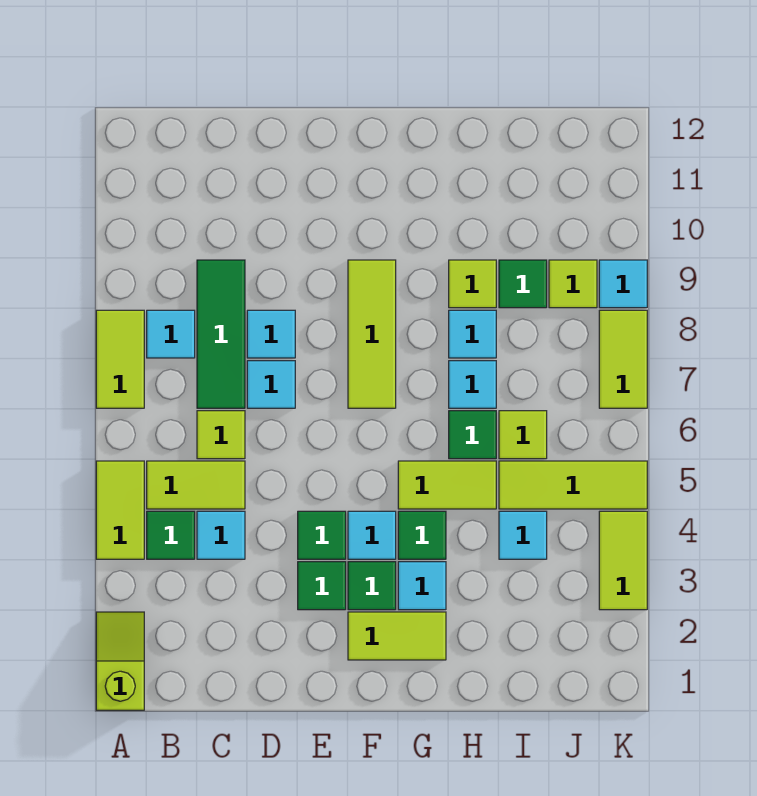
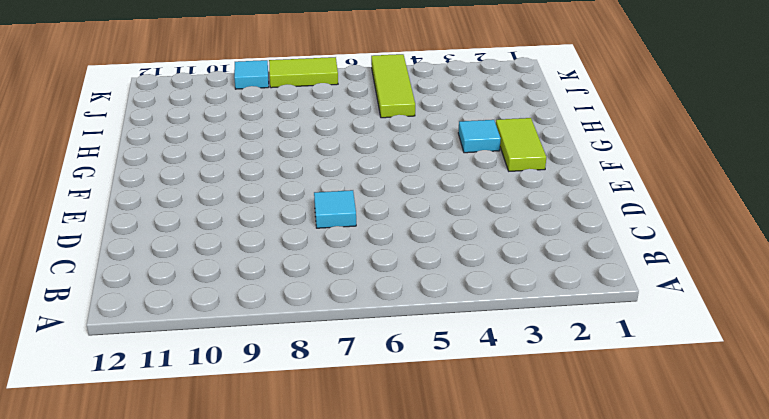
none -> lime slope A1:A2 level 1 top 1
none -> lime tile A4:A5 level 1
none -> lime tile A7:A8 level 1
none -> green tile B4 level 1

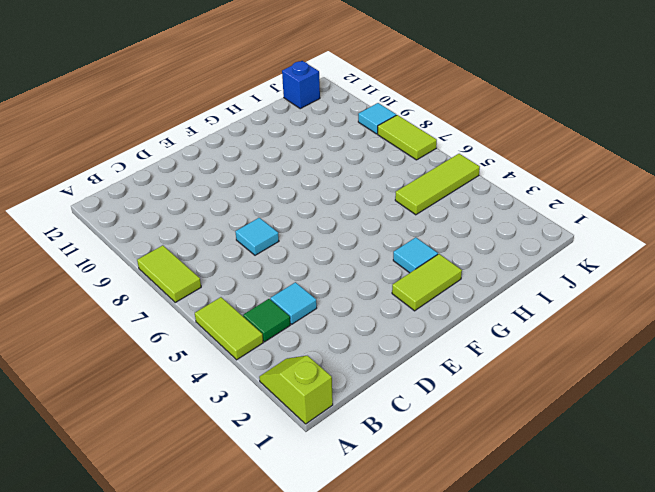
blue brick J12 level 1 -> none
none -> lime tile B5:C5 level 1
none -> cyan tile B8 level 1
none -> lime tile C6 level 1
none -> green tile C7:C9 level 1

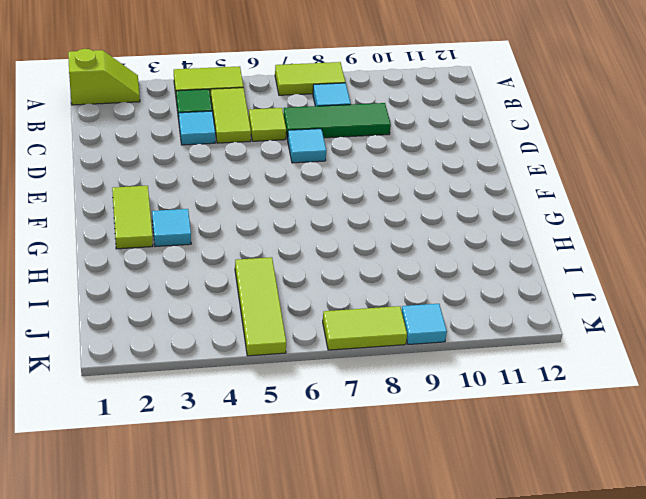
none -> cyan tile D8 level 1
none -> green tile E3 level 1
none -> green tile E4 level 1
none -> green tile F3 level 1

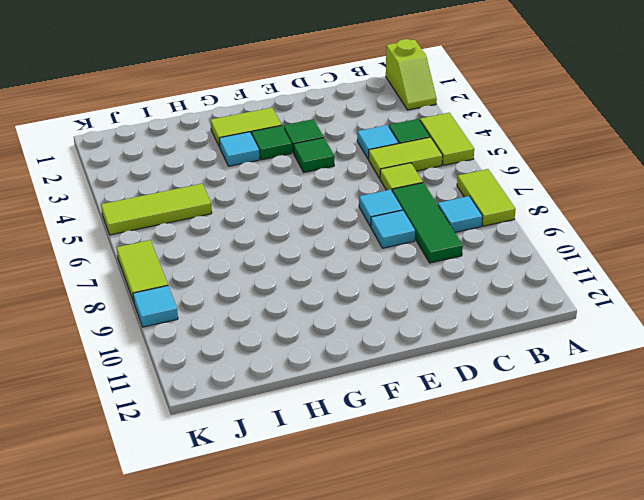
none -> cyan tile F4 level 1
none -> lime tile F7:F9 level 1
none -> green tile G4 level 1
none -> lime tile G5:H5 level 1

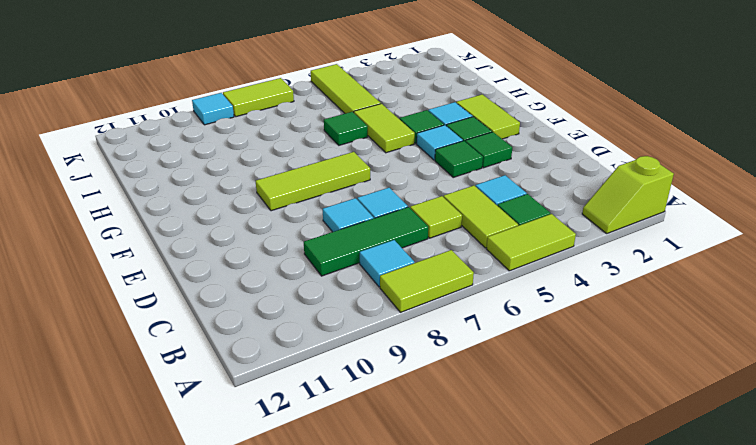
none -> cyan tile H7 level 1
none -> cyan tile H8 level 1
none -> lime tile H9 level 1
none -> cyan tile I4 level 1

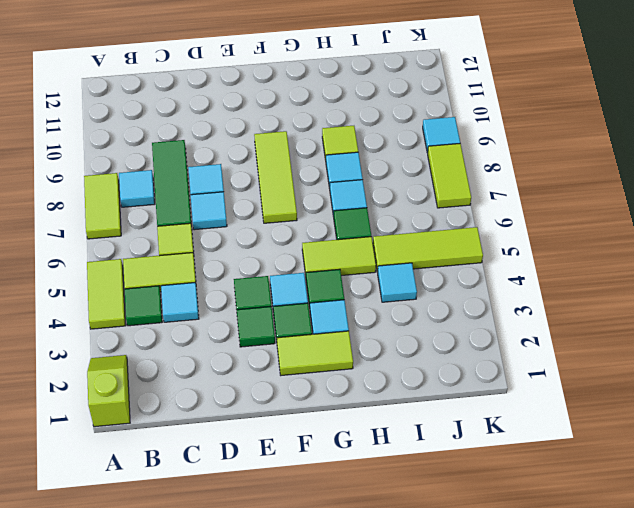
none -> lime tile I6 level 1
none -> green tile I9 level 1
none -> lime tile J9 level 1
none -> lime tile K3:K4 level 1

